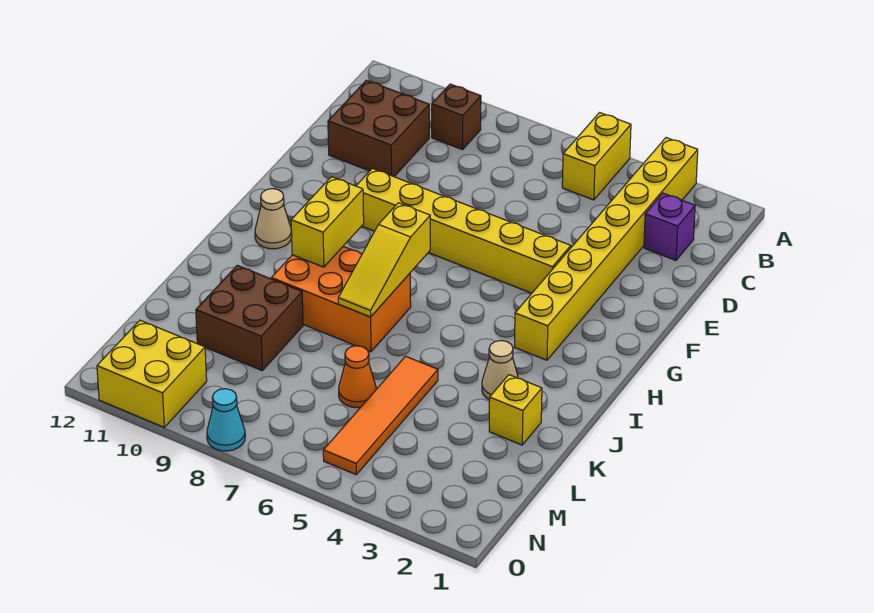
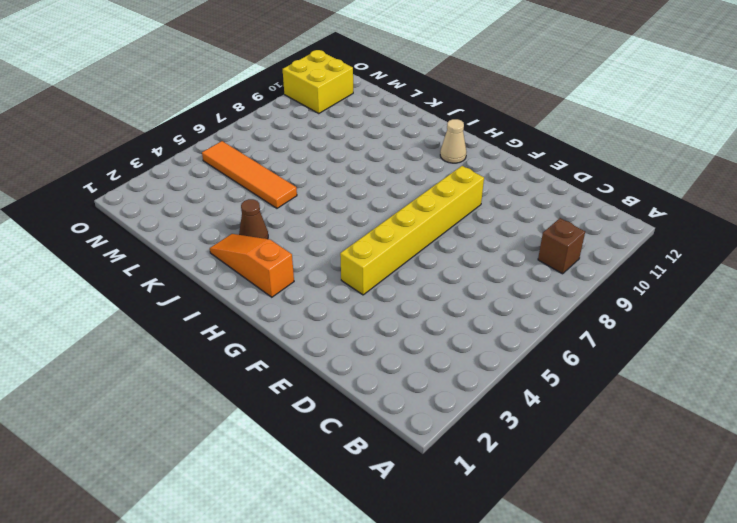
orange slope H2:J2 level 1 top H -> none
brown cone J3 level 1 -> tan cone J3 level 1
none -> yellow brick A3:H3 level 1
none -> yellow brick A5:B5 level 1
none -> purple brick C2 level 1

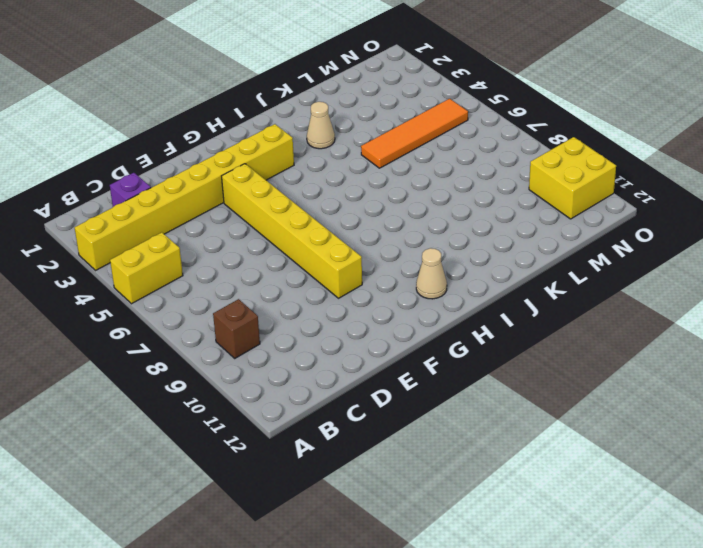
none -> brown brick C10:D11 level 1
none -> orange brick I7:J9 level 1
none -> yellow brick K2 level 1

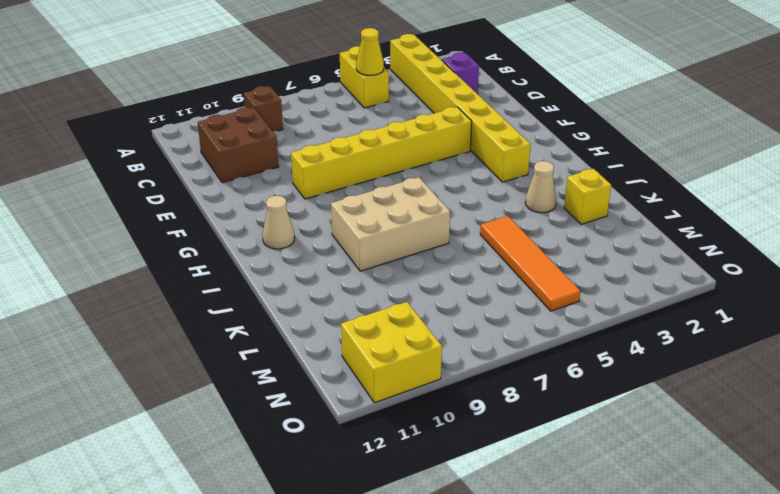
yellow cone B5 level 2 -> none
tan brick I7:J9 level 1 -> orange brick I7:J9 level 1
none -> brown brick K9:L10 level 1
none -> orange cone L6 level 1
none -> cyan cone O8 level 1

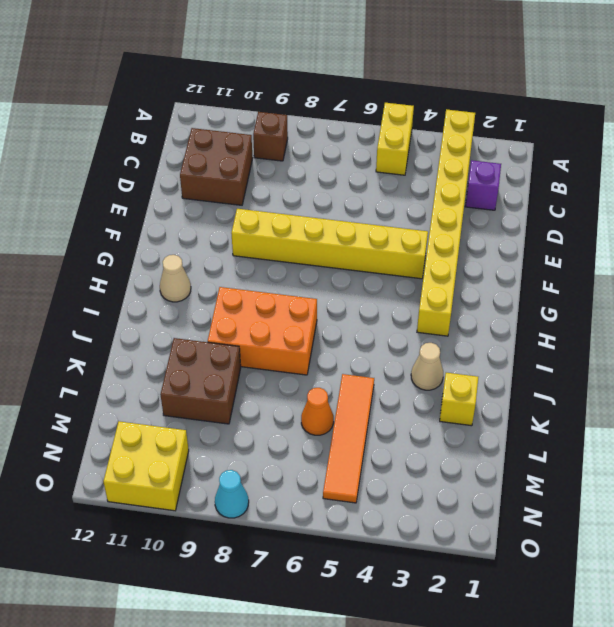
none -> yellow slope H7:J7 level 2 top H
none -> yellow brick H9:I9 level 2

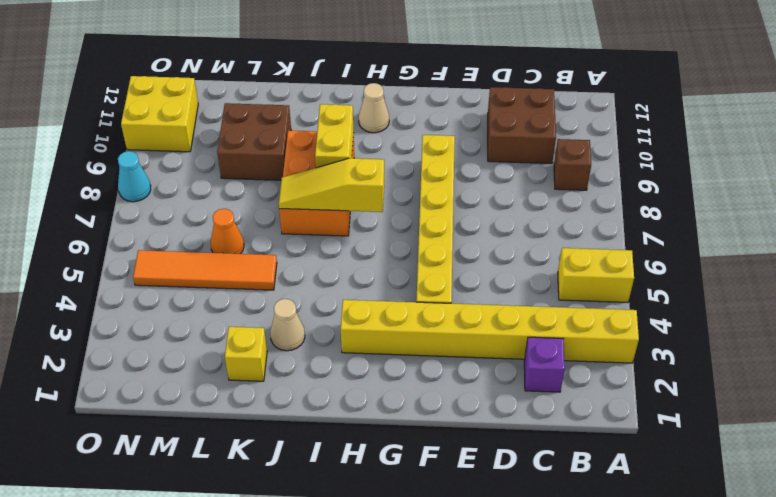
yellow brick I8:I9 level 2 -> yellow brick H9:I9 level 2

